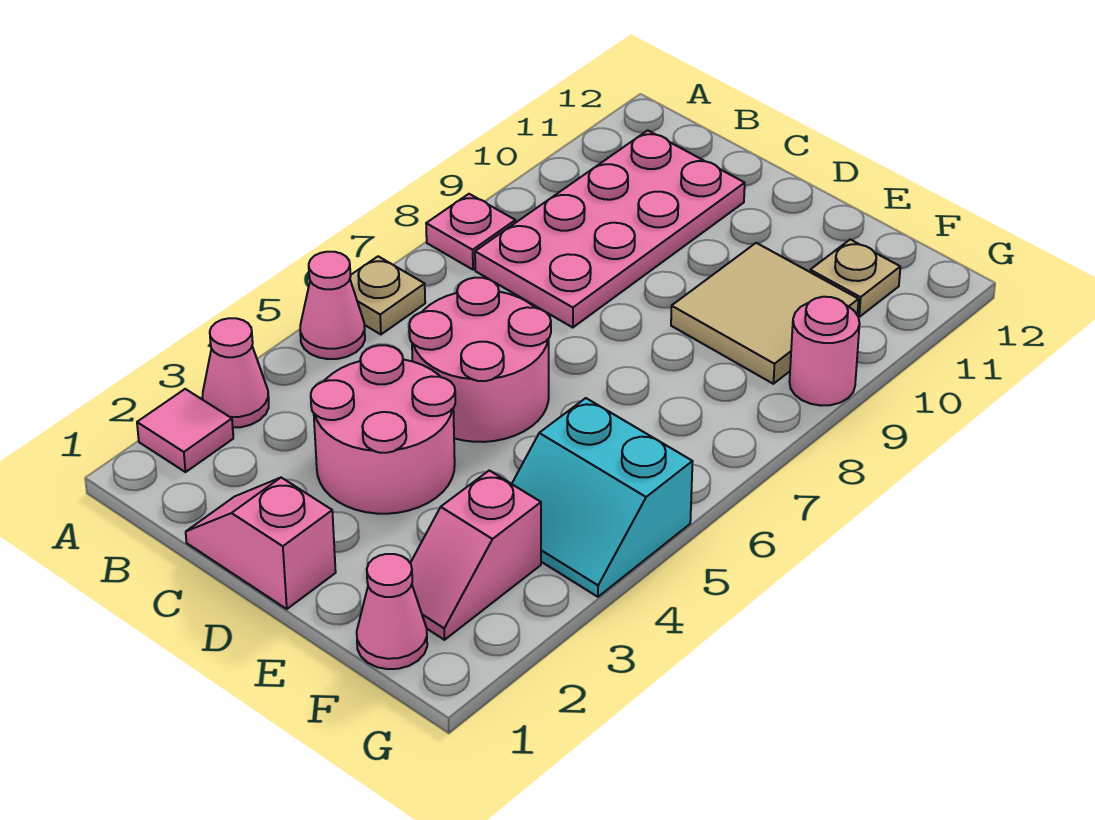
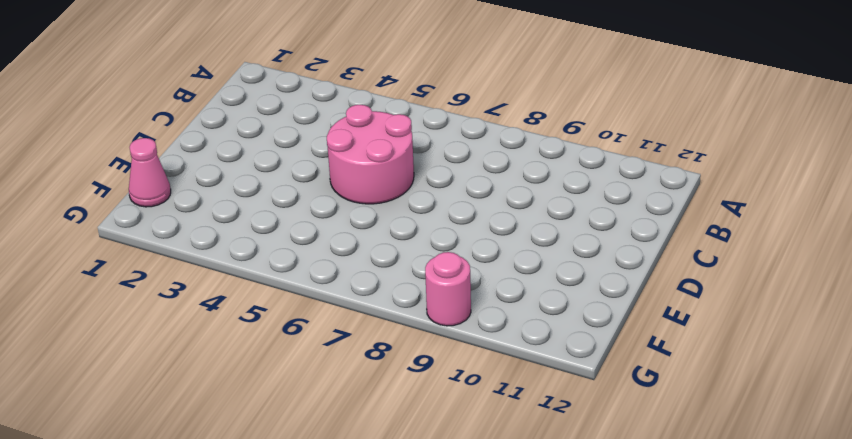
none -> pink tile A2 level 1
none -> pink cone A3 level 1
none -> pink cone A5 level 1

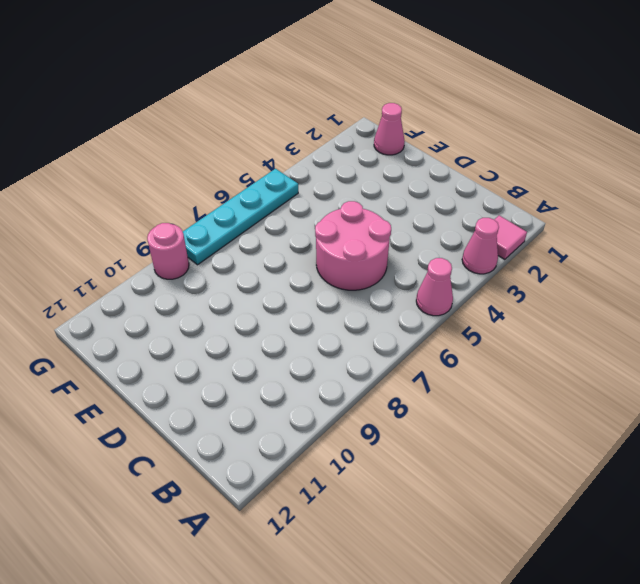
cyan plate G5:G8 level 1 -> cyan slope F4:G5 level 1 top 5
none -> tan plate A6 level 1
none -> pink plate A8 level 1
none -> pink plate B8:C11 level 1

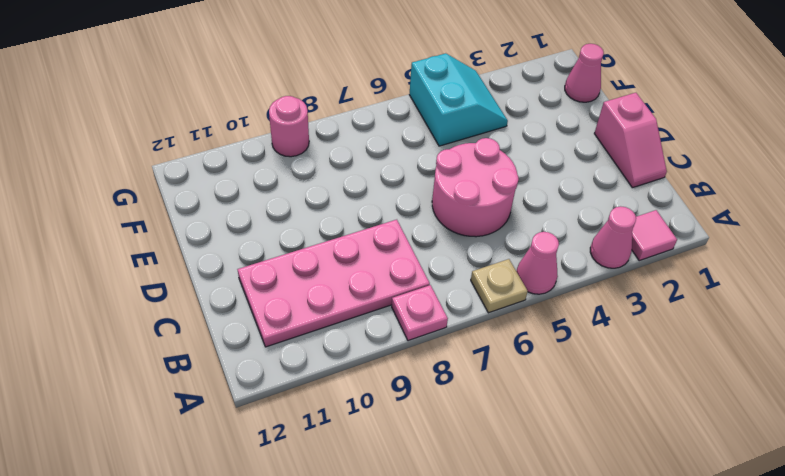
none -> pink round brick C3:D4 level 1
none -> tan tile E9:F10 level 1
none -> pink slope F2:F3 level 1 top 3

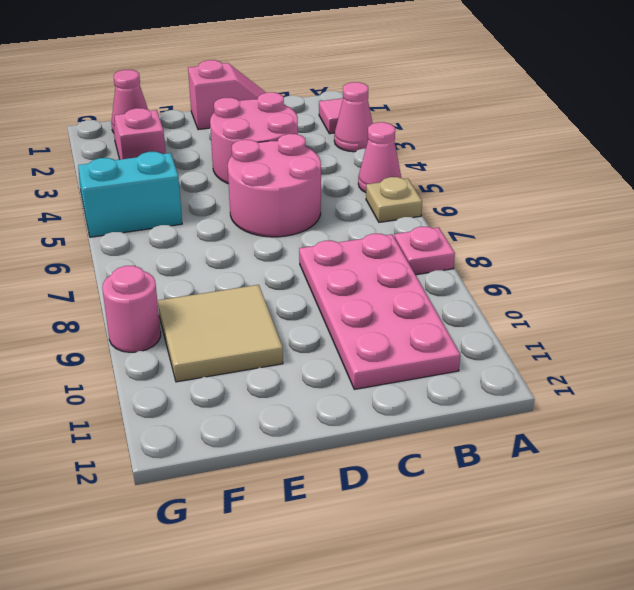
none -> tan plate F11 level 1

